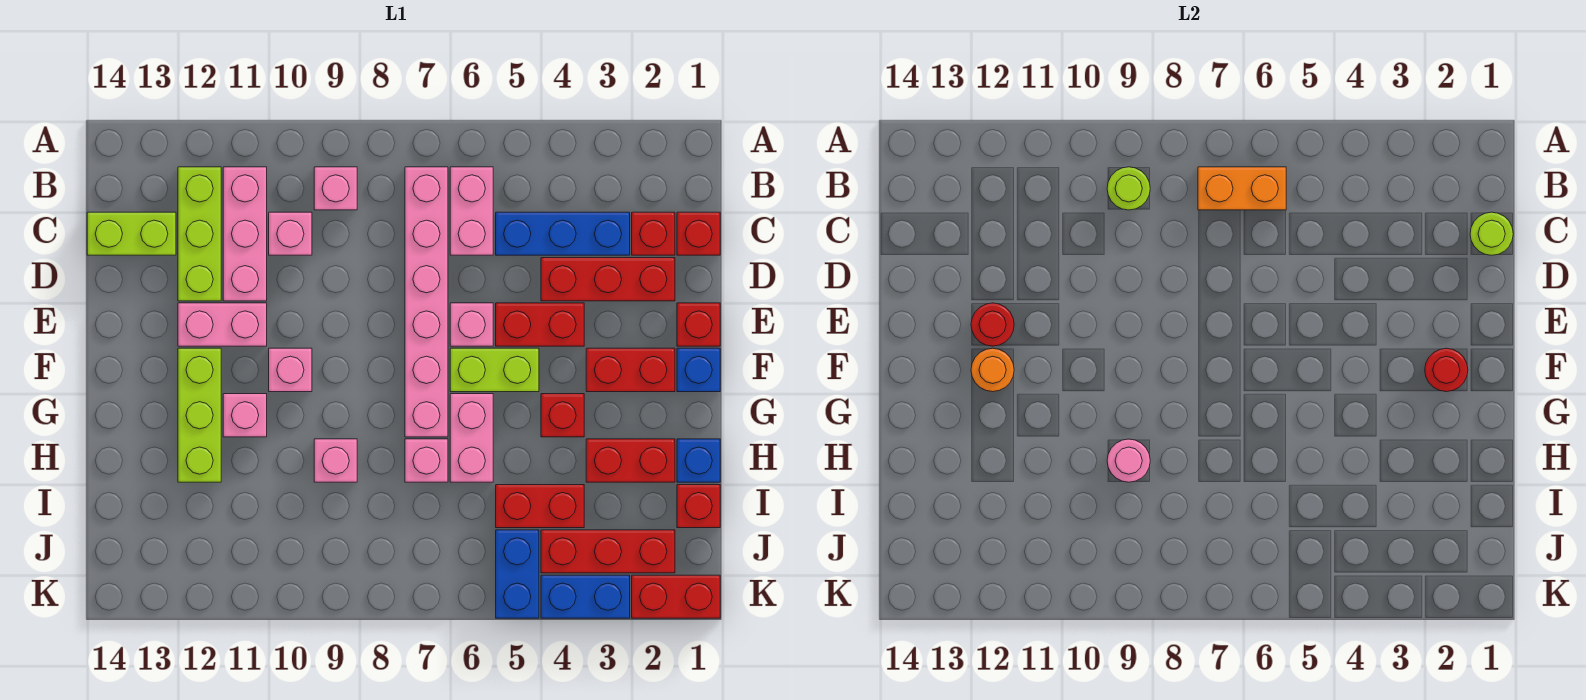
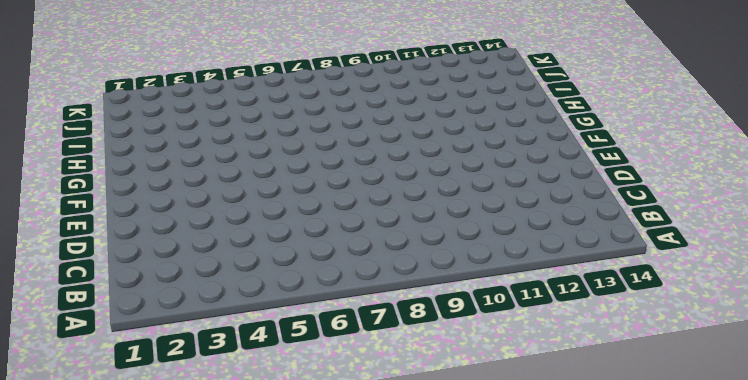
none -> pink brick B6:C6 level 1
none -> pink brick B7:G7 level 1
none -> pink brick B9 level 1
none -> pink brick B11:D11 level 1

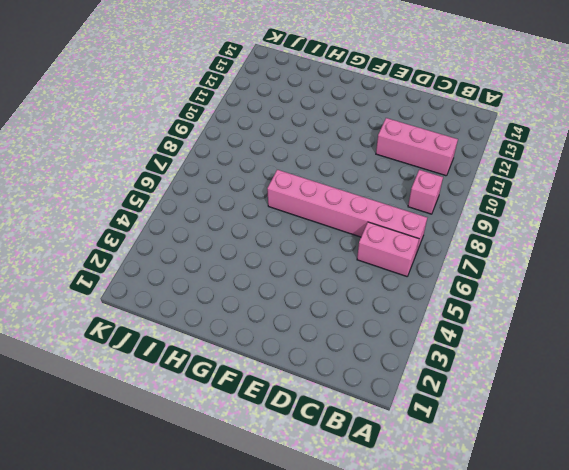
none -> lime brick B12:D12 level 1
none -> red brick C1 level 1
none -> red brick C2 level 1
none -> blue brick C3:C5 level 1

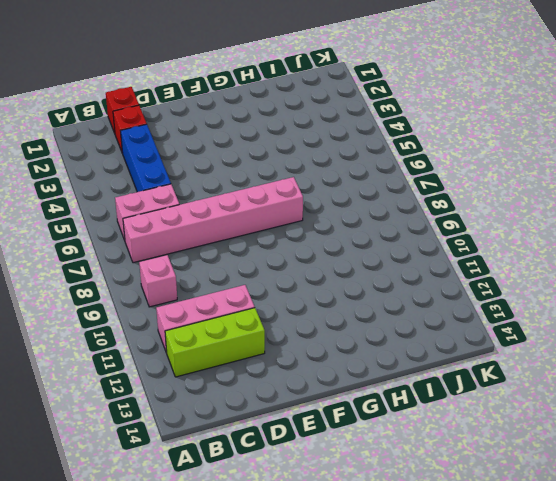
none -> pink brick C10 level 1
none -> lime brick C13:C14 level 1
none -> red brick D2:D4 level 1
none -> red brick E1 level 1

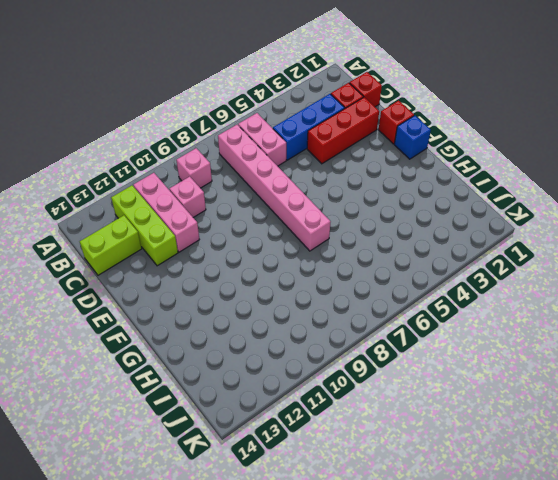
none -> red brick E4:E5 level 1
none -> pink brick E6 level 1
none -> pink brick E11:E12 level 1
none -> red brick F2:F3 level 1

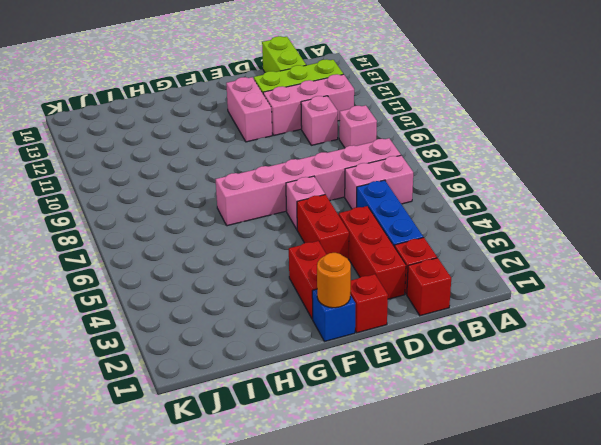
orange round brick F1 level 2 -> orange round brick F12 level 2
none -> lime brick F5:F6 level 1
none -> pink brick F10 level 1
none -> lime brick F12:H12 level 1
none -> red brick G4 level 1

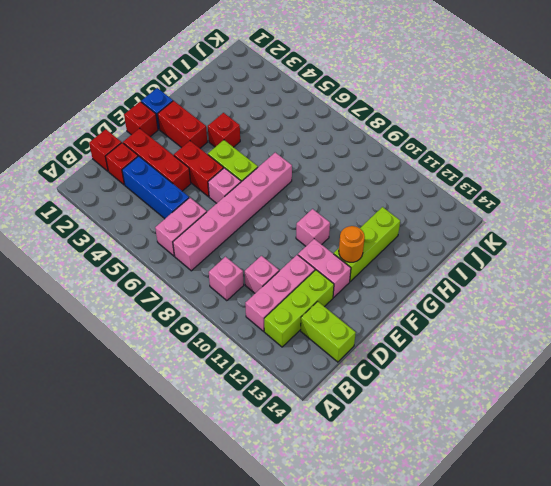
none -> pink brick G6:H6 level 1
none -> pink brick G11 level 1
none -> blue brick H1 level 1
none -> red brick H2:H3 level 1

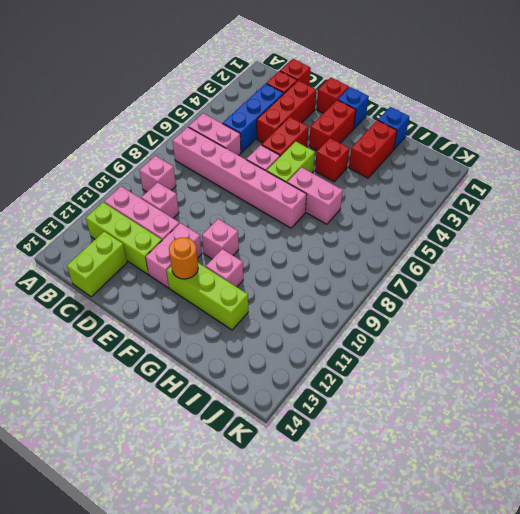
none -> pink brick H7 level 1
none -> pink brick H9 level 1
none -> red brick I1 level 1
none -> red brick I4:I5 level 1

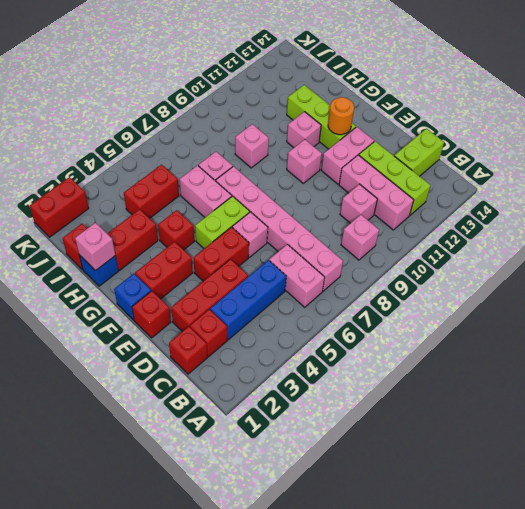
pink brick H1 level 2 -> none
none -> red brick J2:J4 level 1
none -> blue brick J5:K5 level 1
none -> blue brick K3:K4 level 1
none -> orange brick B6:B7 level 2

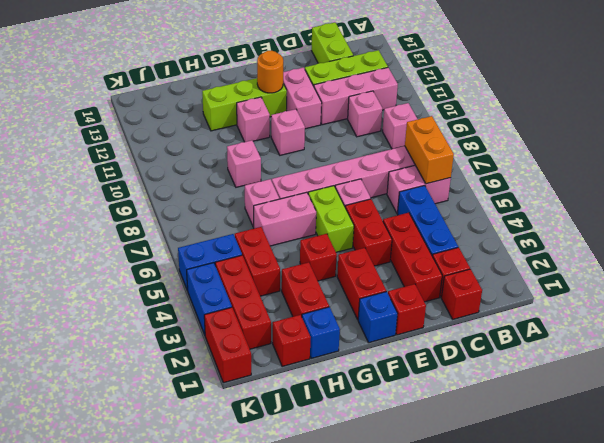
none -> lime round brick B9 level 2
none -> lime round brick C1 level 2
none -> red round brick E12 level 2
none -> red round brick F2 level 2

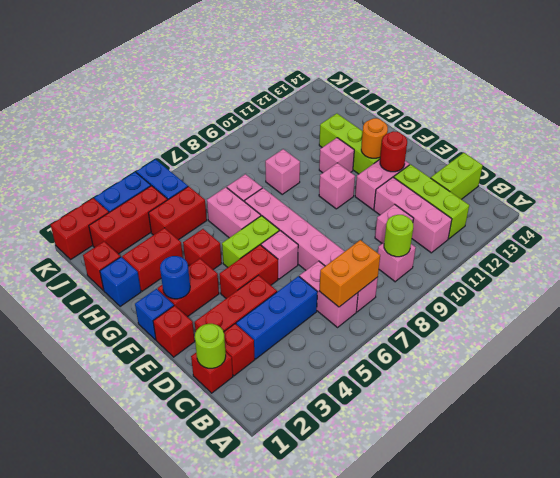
blue round brick F2 level 2 -> red round brick F2 level 2
none -> pink round brick H9 level 2

